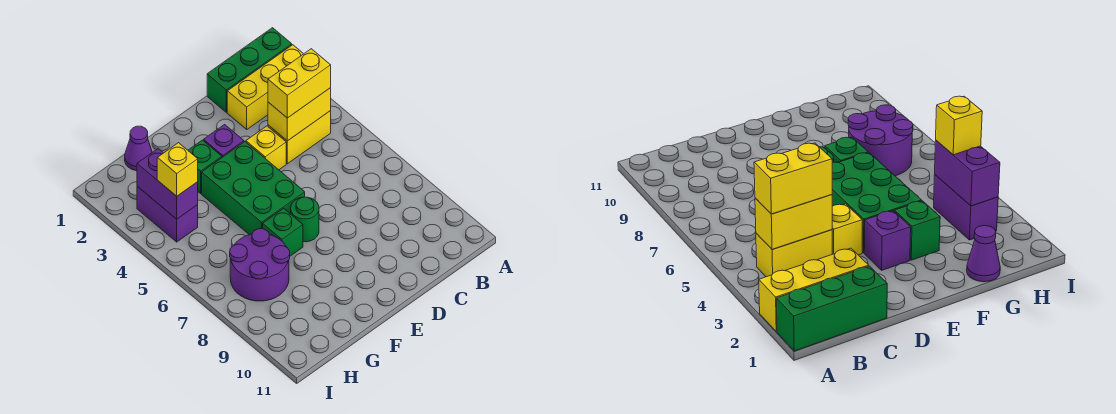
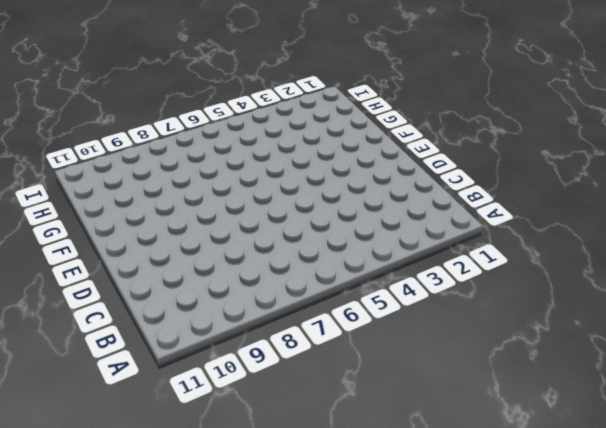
none -> green brick A1:C1 level 1
none -> yellow brick A2:C2 level 1
none -> yellow brick B4:C4 level 1

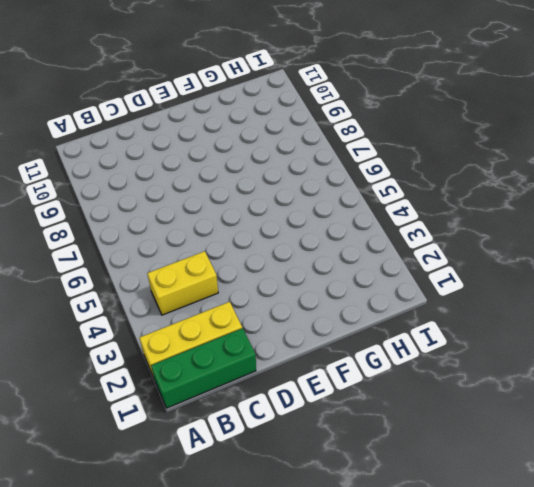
none -> yellow brick D4 level 1
none -> purple brick E3 level 1
none -> green brick E4:F6 level 1

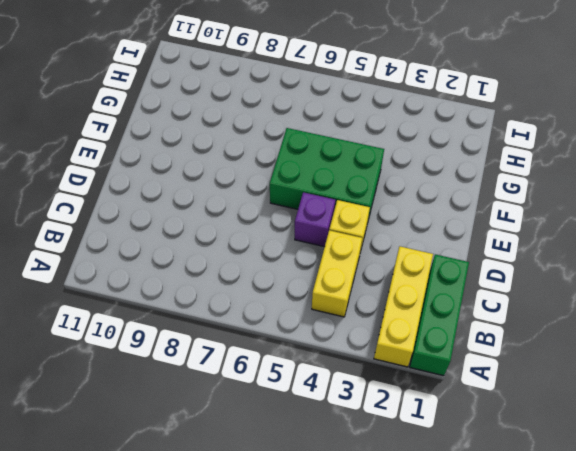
purple brick D5 level 1 -> purple brick E3 level 1
none -> green round brick E7 level 1
none -> green brick F3 level 1
none -> green brick F7 level 1

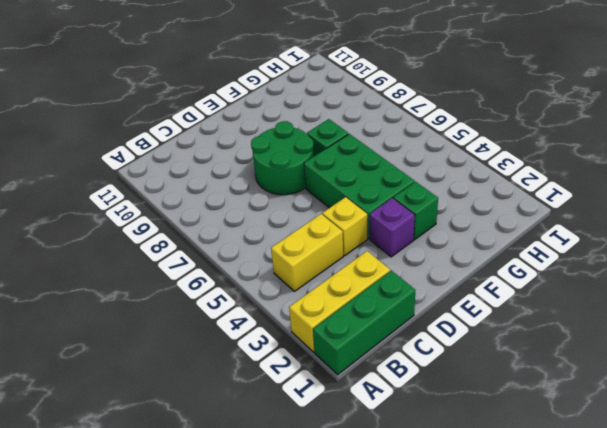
green round brick D7:E8 level 1 -> green round brick E7 level 1
none -> purple cone G1 level 1
none -> purple round brick G7:H8 level 1
none -> purple brick H3:H4 level 1

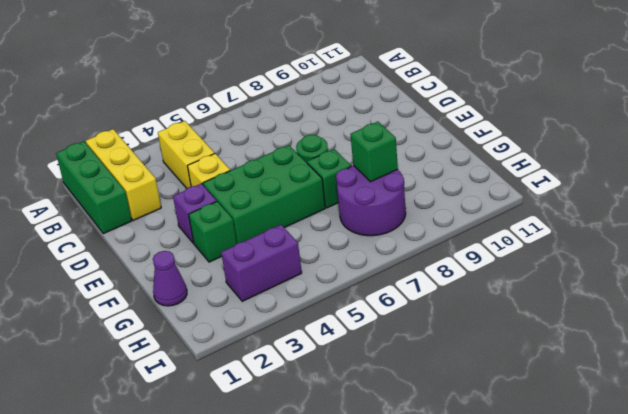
green brick G8 level 2 -> none
none -> yellow brick B4:C4 level 2
none -> purple brick H3:H4 level 2
none -> yellow brick B4:C4 level 3

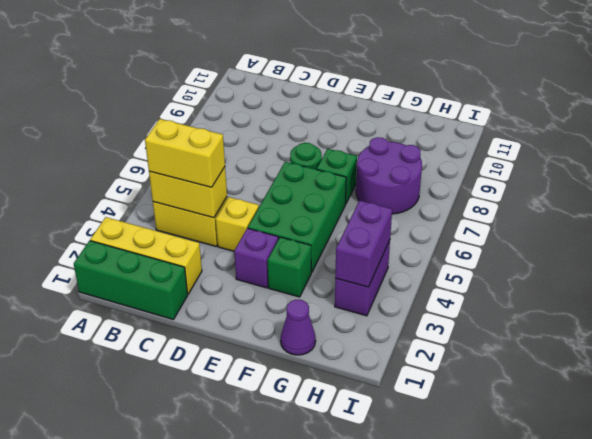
none -> yellow brick H4 level 3

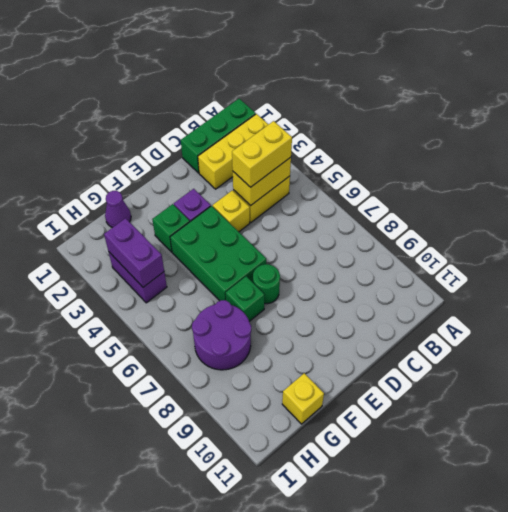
yellow brick G11 level 1 -> yellow brick H4 level 3

